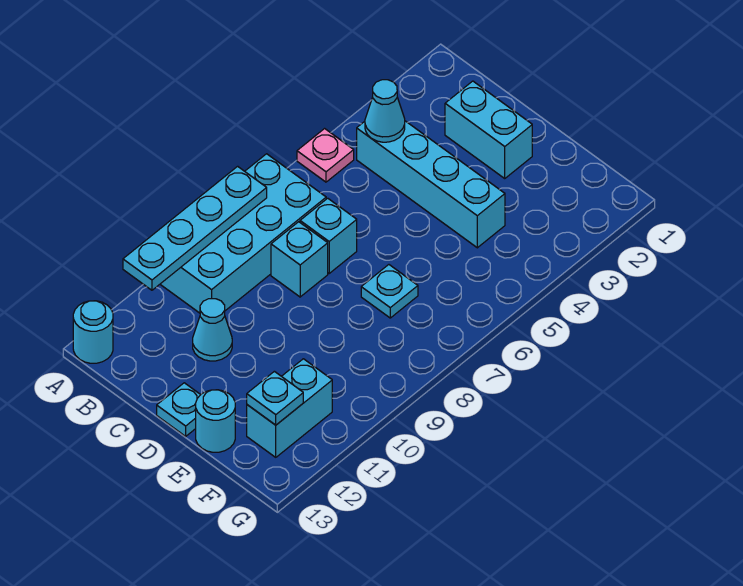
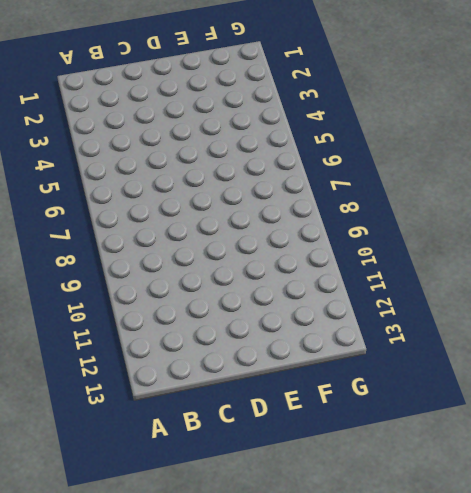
none -> pink plate A5 level 1
none -> cyan brick A7:B10 level 1
none -> cyan round brick A13 level 1

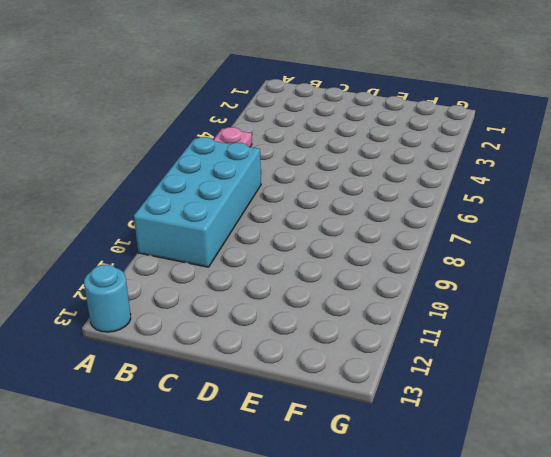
none -> cyan brick B4:E4 level 1
none -> cyan brick C2:D2 level 1
none -> cyan brick C7 level 1

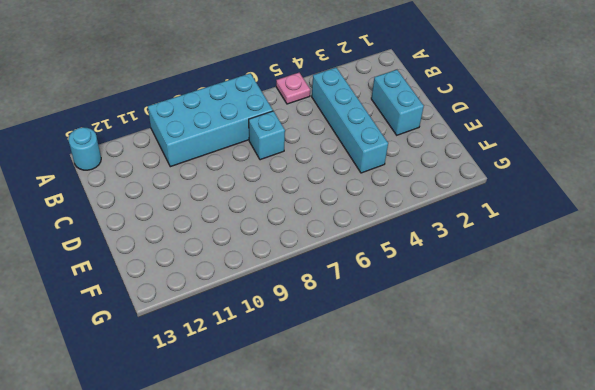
none -> cyan brick C8 level 1
none -> cyan cone C11 level 1
none -> cyan plate D13 level 1

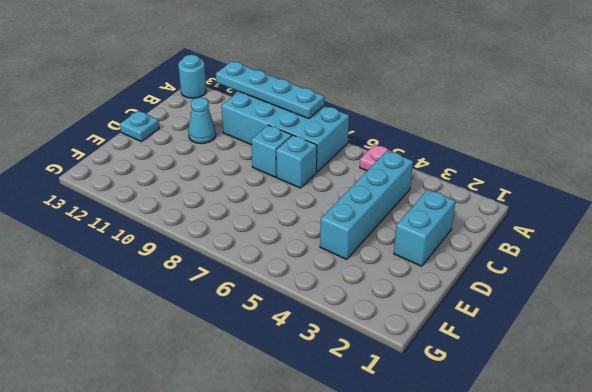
none -> cyan plate E7 level 1
none -> cyan round brick E13 level 1
none -> cyan brick F11:F12 level 1

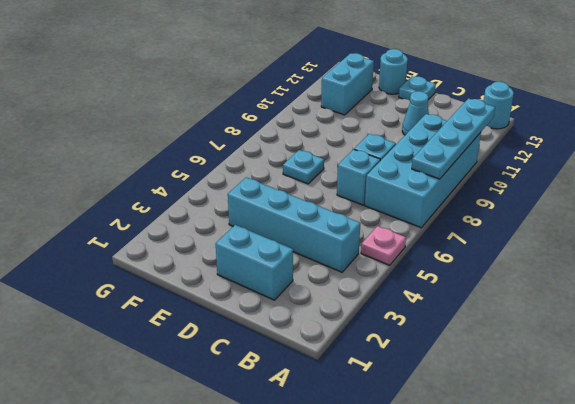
none -> cyan cone B4 level 2
none -> cyan plate F12 level 2

